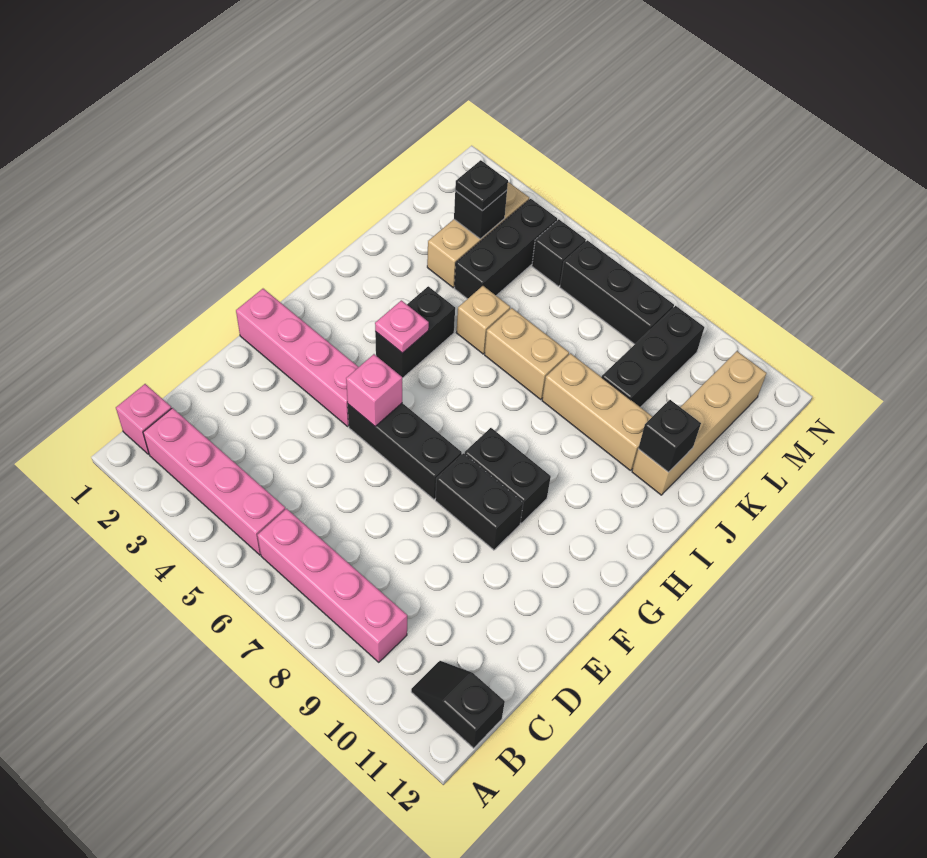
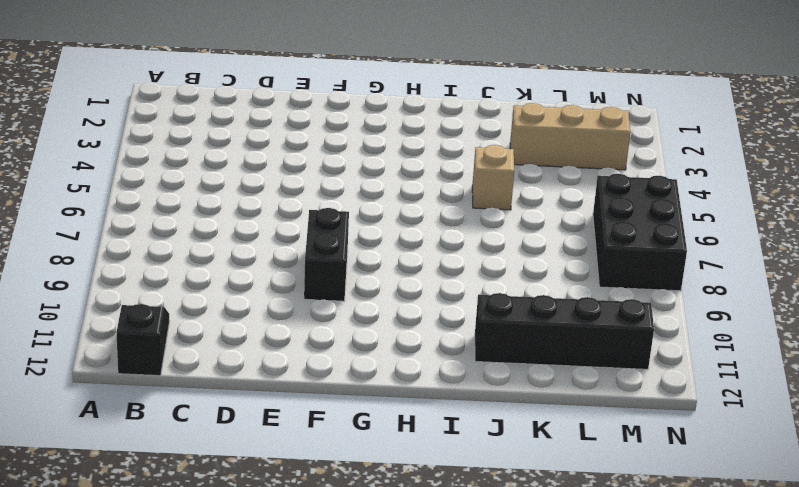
black brick J11:M11 level 1 -> tan brick J11:M11 level 1
black brick M6:N8 level 1 -> black brick M6:M8 level 1
none -> pink brick B1 level 1
none -> pink brick B2:B5 level 1
none -> pink brick B6:B9 level 1

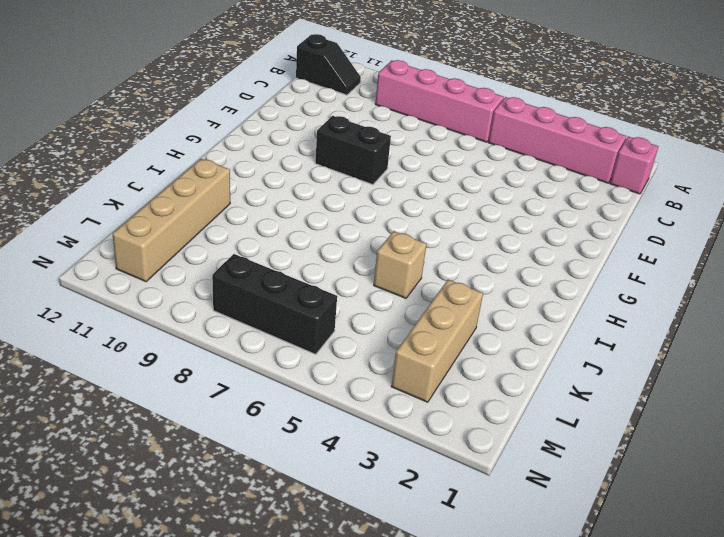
none -> pink brick F1:F4 level 1
none -> black brick F5:F7 level 1
none -> black brick G8:G9 level 1

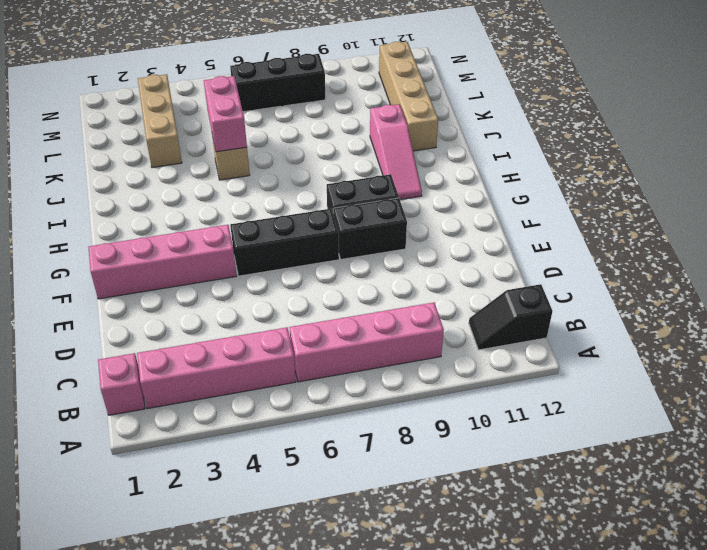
pink slope H10:J10 level 1 top J -> tan brick J8:J10 level 1
pink brick J5:K5 level 2 -> none
none -> black brick H4:I4 level 1
none -> tan brick J6:J7 level 1
none -> black brick K4:M4 level 1

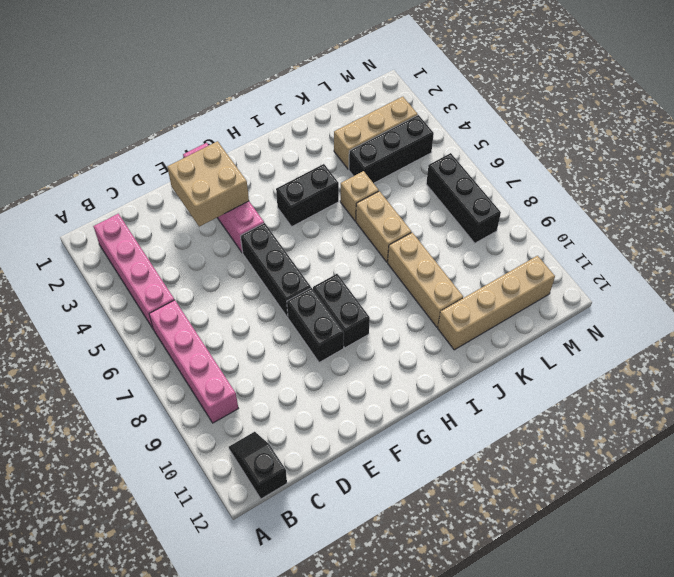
tan brick E2:F3 level 2 -> none
none -> pink brick B1 level 1
none -> black brick K9:M9 level 1
none -> black brick M5 level 1

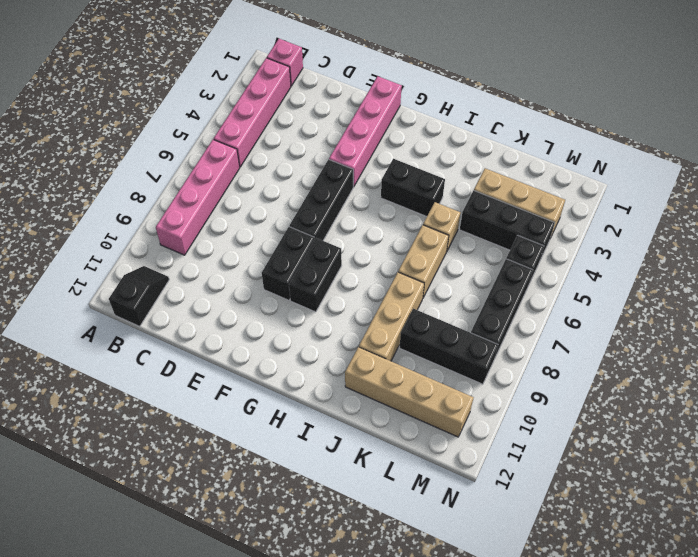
none -> pink brick F5 level 2
none -> pink plate H4 level 2
none -> black brick J11 level 2

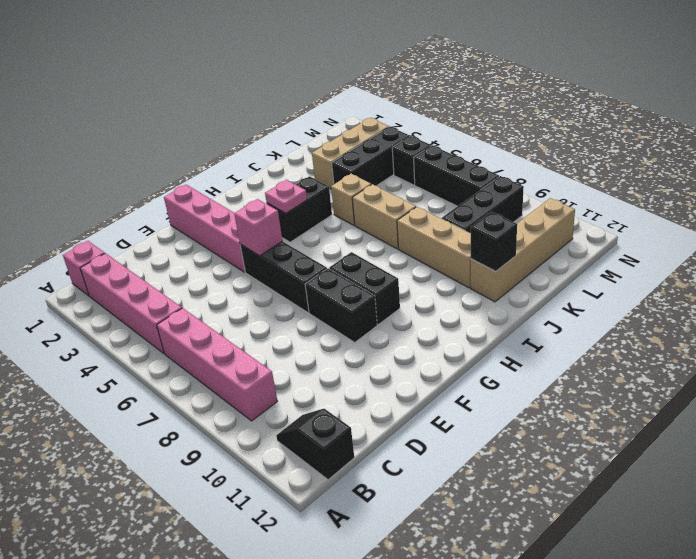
none -> black brick L3 level 2
none -> black plate L3 level 3

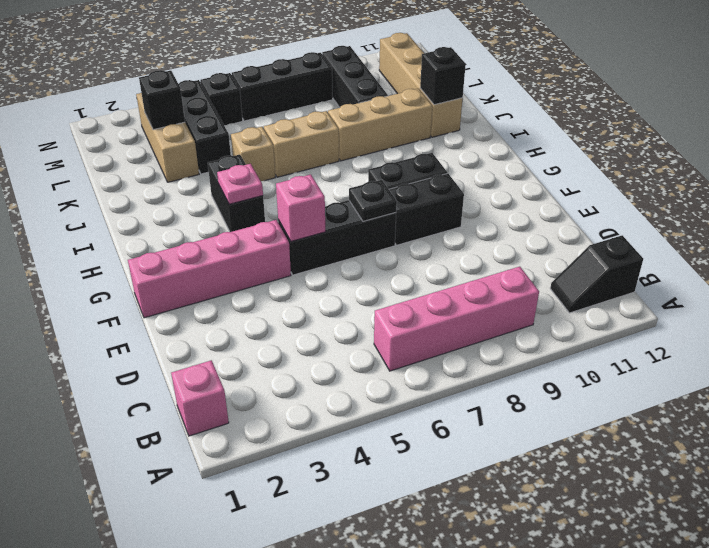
black plate F7 level 2 -> black plate L3 level 3
none -> pink brick B2:B5 level 1

